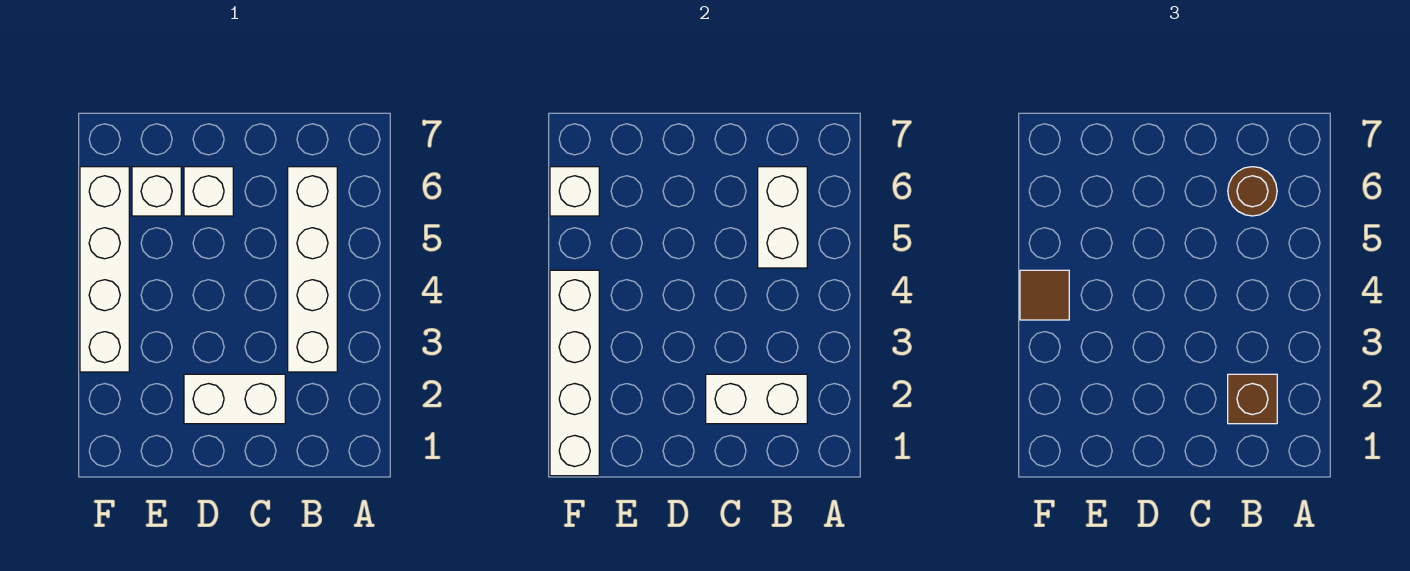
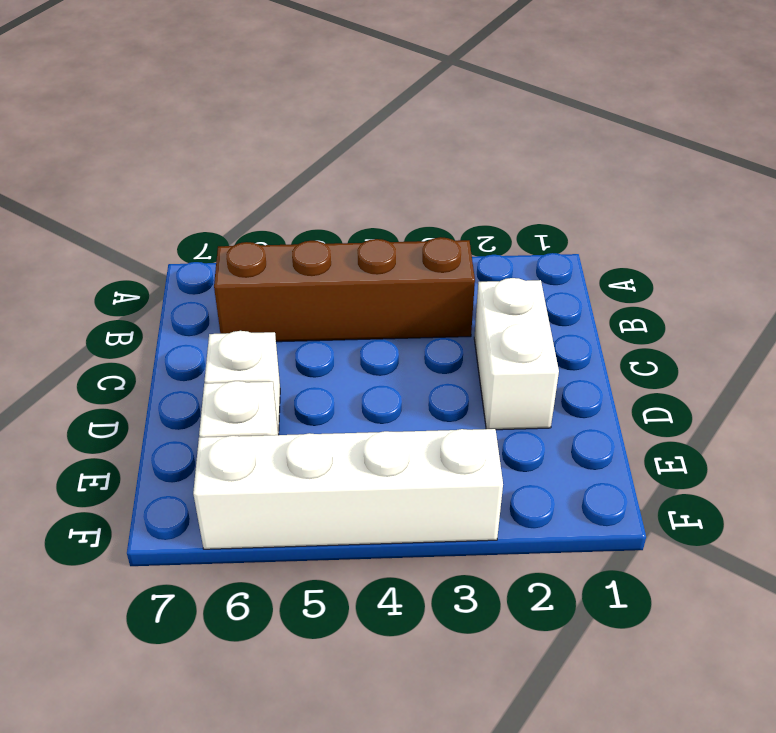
brown brick B3:B6 level 1 -> white brick B3:B6 level 1
none -> white brick B2:C2 level 2
none -> white brick B5:B6 level 2
none -> white brick F1:F4 level 2

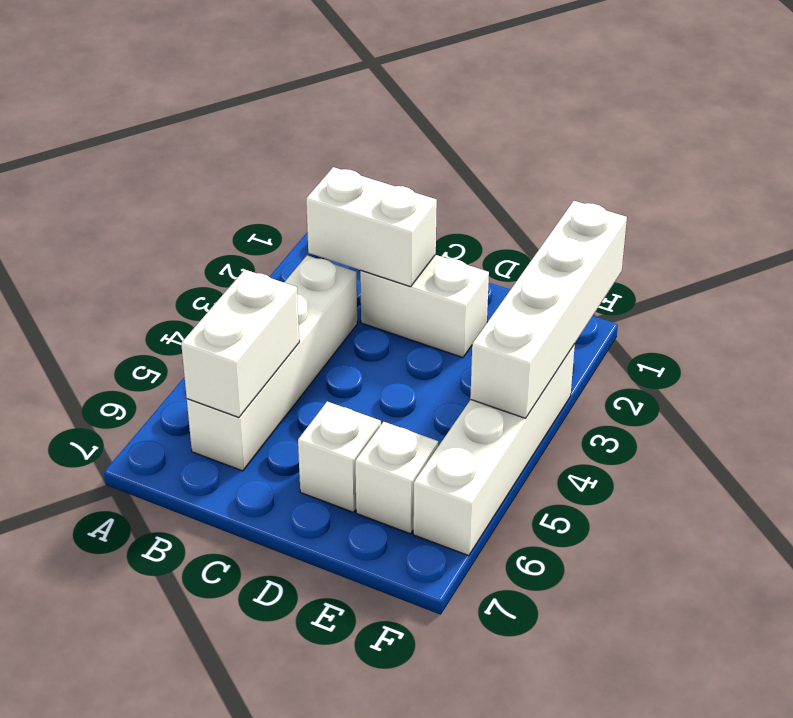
none -> white brick F6 level 2
none -> brown brick B2 level 3
none -> brown round brick B6 level 3

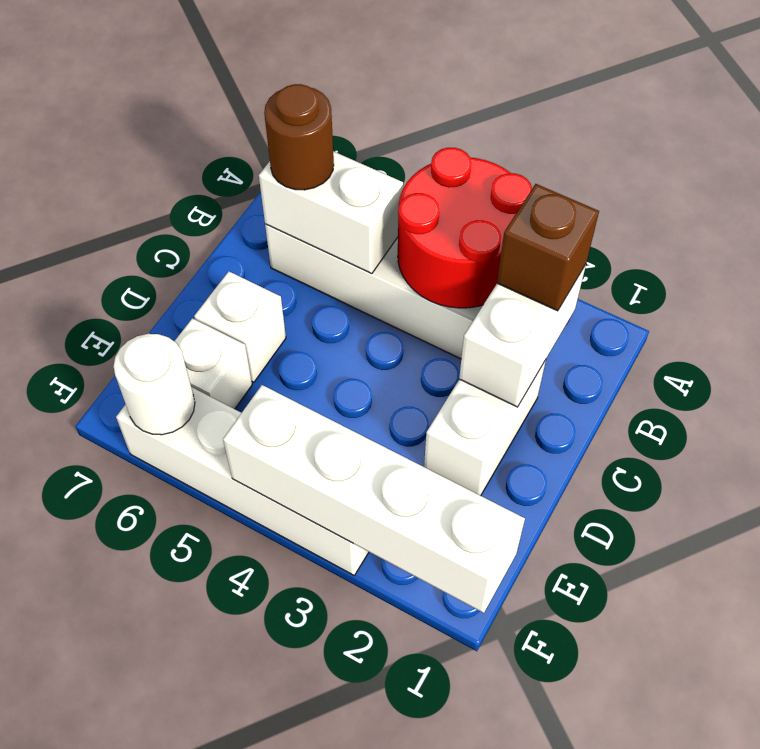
red round brick A3:B4 level 2 -> none
white round brick F6 level 2 -> white brick F6 level 2
none -> brown tile F4 level 3

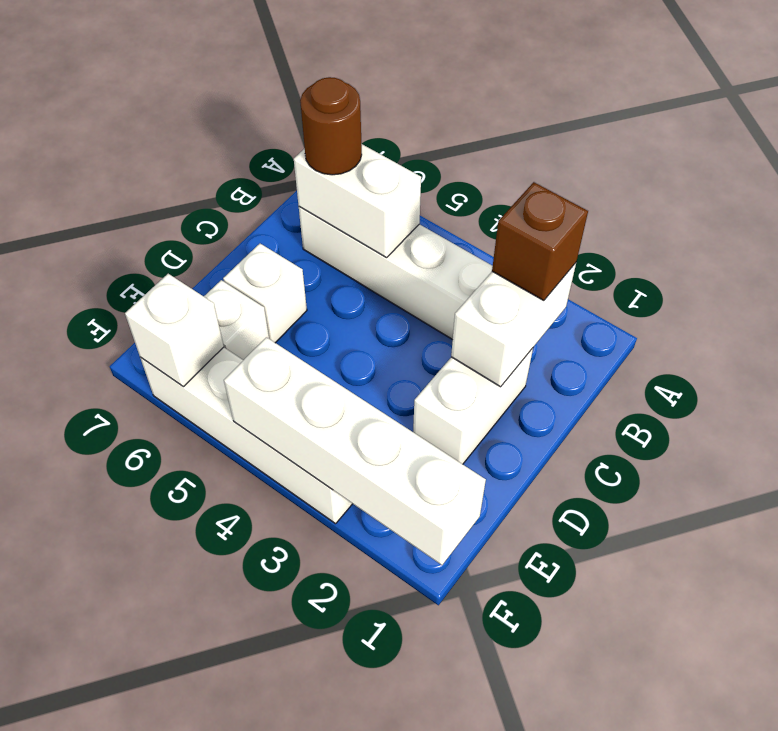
none -> brown tile F4 level 3

